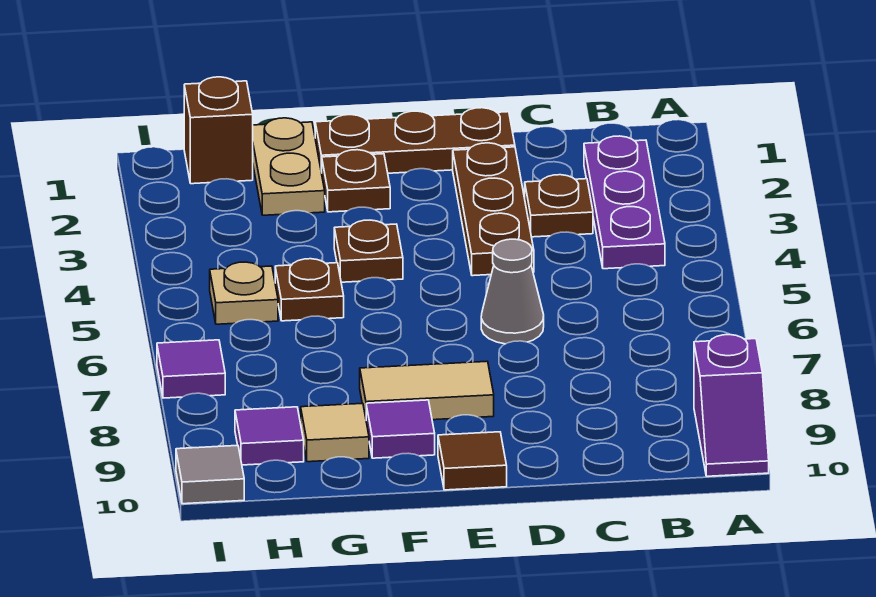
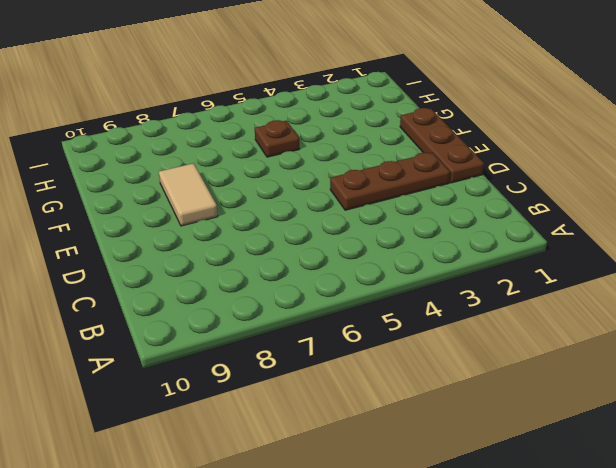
none -> purple slope A9:A10 level 1 top 9
none -> purple plate B2:B4 level 1
none -> brown plate C3 level 1

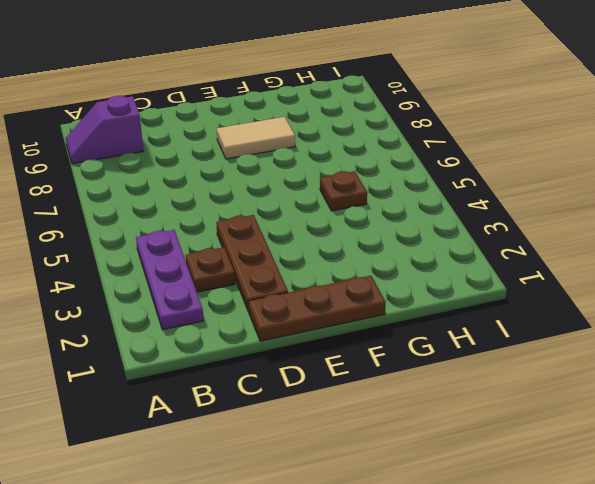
purple slope A9:B9 level 1 top B -> purple slope A9:A10 level 1 top 9
none -> grey cone D6 level 1
none -> brown tile E10 level 1
none -> brown plate F2 level 1

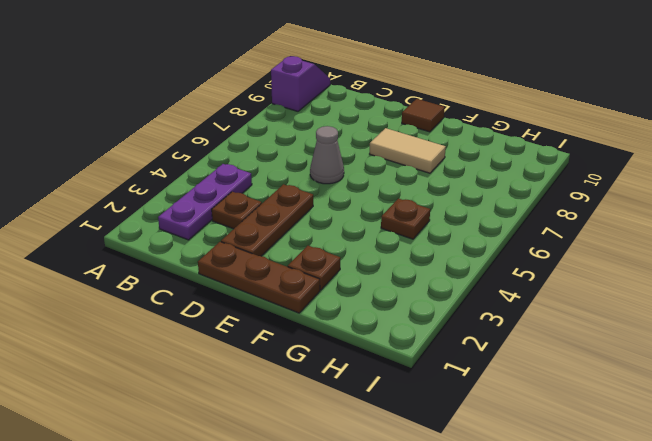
none -> brown plate F4 level 1
none -> purple tile F9 level 1
none -> tan plate G1:G2 level 1

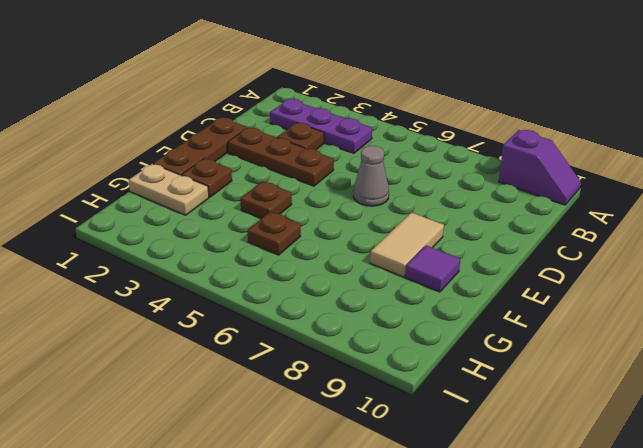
none -> brown tile E10 level 1
none -> tan tile G9 level 1
none -> brown brick H1 level 1

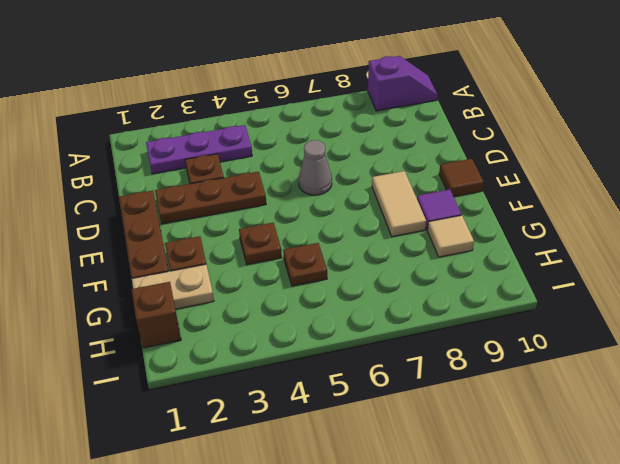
none -> tan plate H5 level 1
none -> purple tile H9 level 1
none -> purple tile I7 level 1

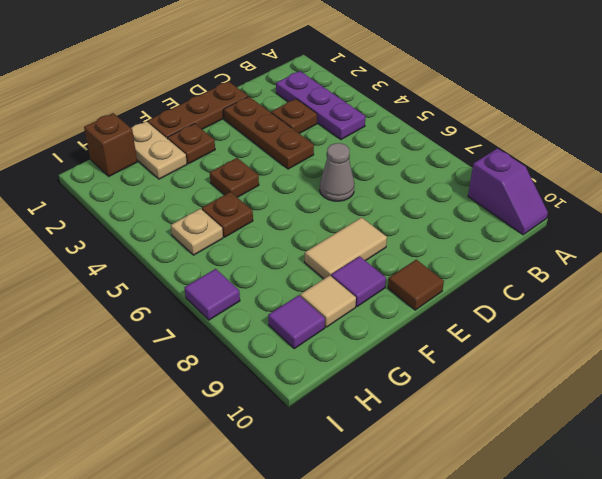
none -> grey tile I10 level 1

